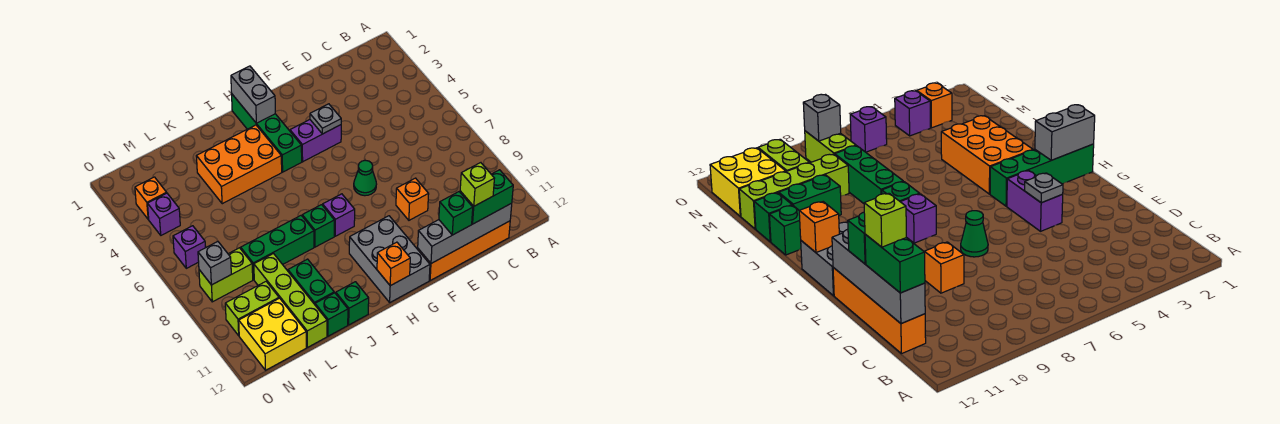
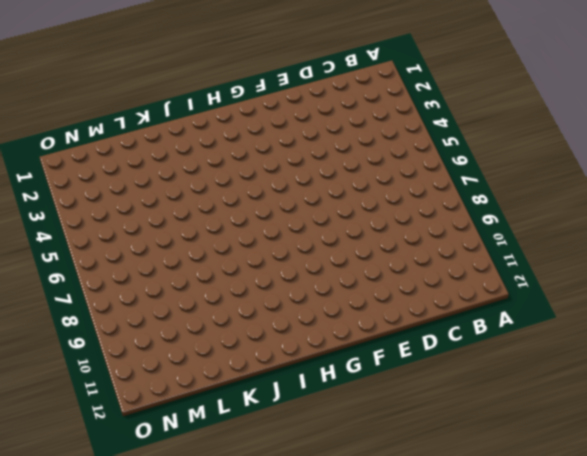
none -> orange brick C12:F12 level 1
none -> orange brick E9 level 1
none -> purple brick F4:G4 level 1

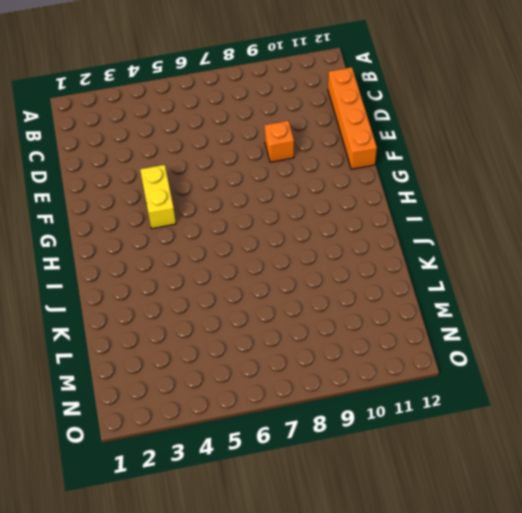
yellow brick F4:G4 level 1 -> purple brick F4:G4 level 1
none -> green cone F7 level 1
none -> grey brick G10:H12 level 1
none -> green brick H1:H4 level 1

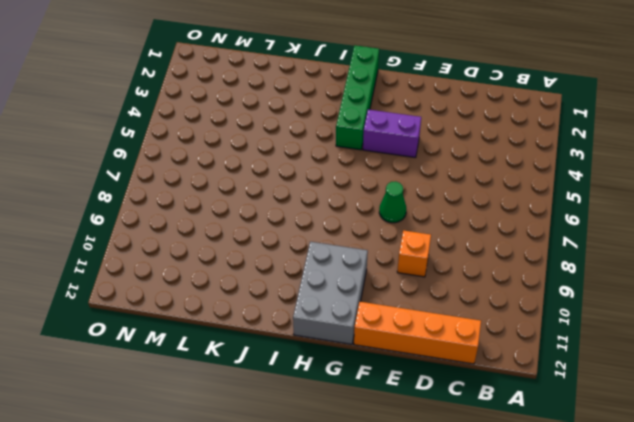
none -> purple brick H8 level 1
none -> orange brick I3:K4 level 1
none -> green brick I8 level 1

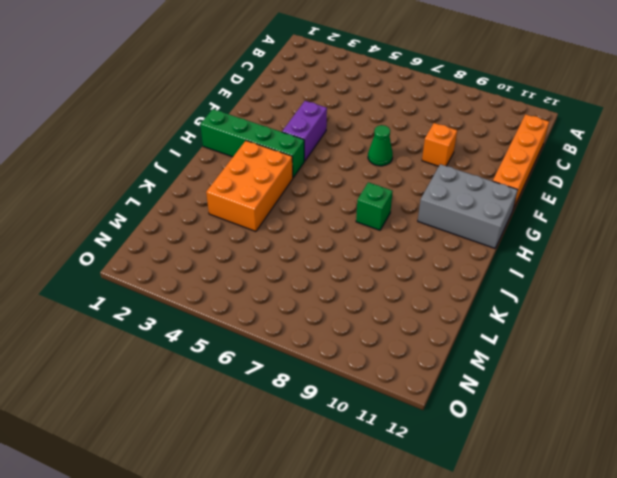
none -> purple brick H8 level 1
none -> green brick J8:L8 level 1
none -> green brick J12 level 1

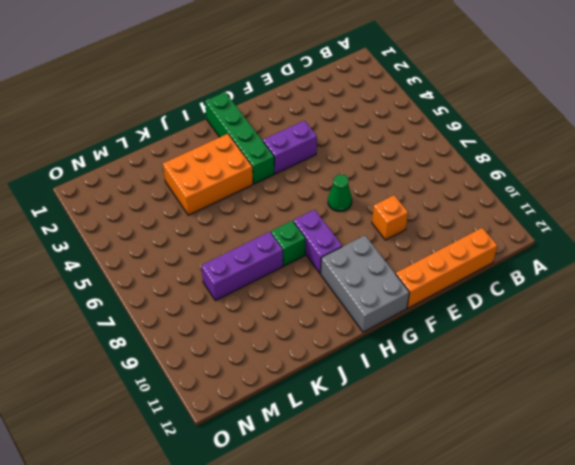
purple brick H8:H9 level 1 -> purple brick H8 level 1
purple brick J8:L8 level 1 -> green brick J8:L8 level 1
none -> green brick J12 level 1
none -> green brick K10:K11 level 1
none -> green brick K12 level 1

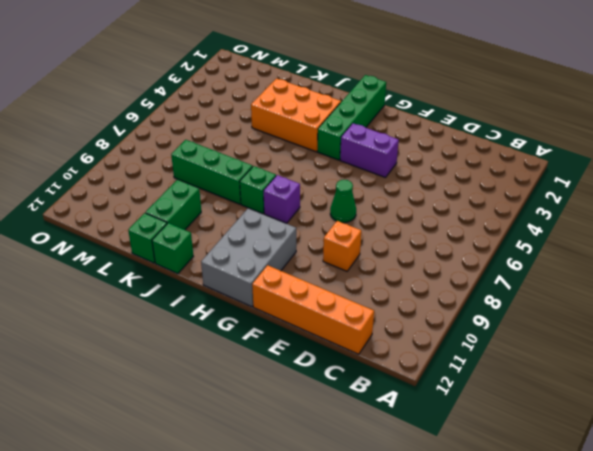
none -> lime brick L9:L12 level 1
none -> lime brick M8:N8 level 1
none -> lime brick M10:N10 level 1

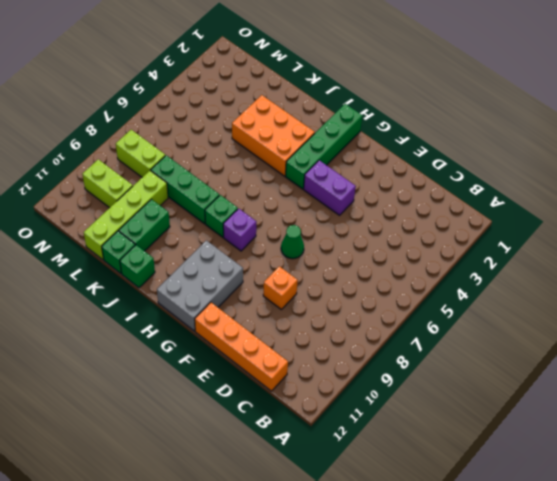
none -> yellow brick M11:N12 level 1
none -> orange brick N3 level 1
none -> purple brick N4 level 1

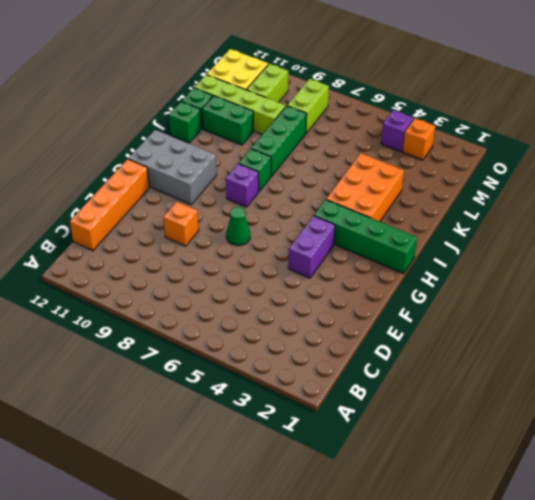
none -> purple brick N6 level 1
none -> grey brick C12:F12 level 2
none -> grey plate F4 level 2

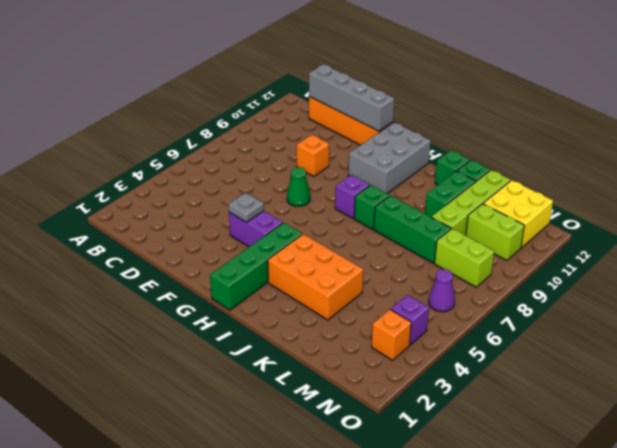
purple cone N6 level 1 -> purple brick N6 level 1
none -> grey brick H1:H2 level 2
none -> orange brick H12 level 2
none -> grey brick N8 level 2

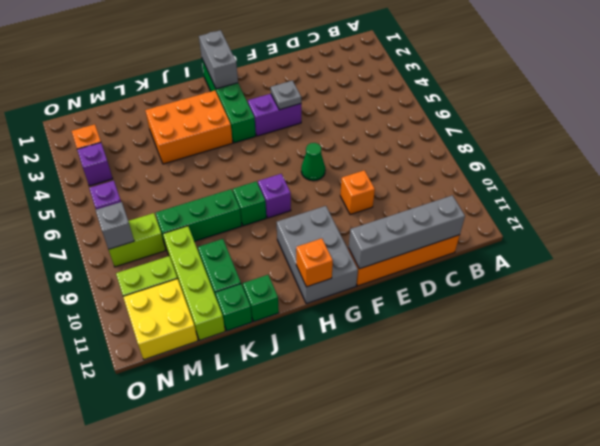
none -> green brick C12:D12 level 3
none -> green brick E12 level 3
none -> lime brick D12 level 4

